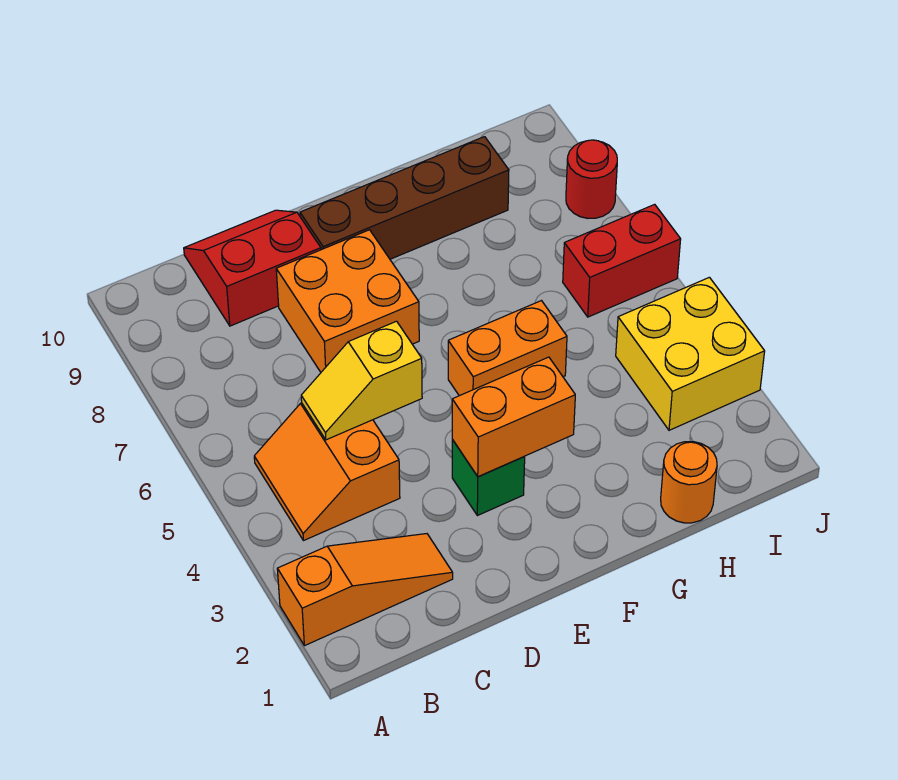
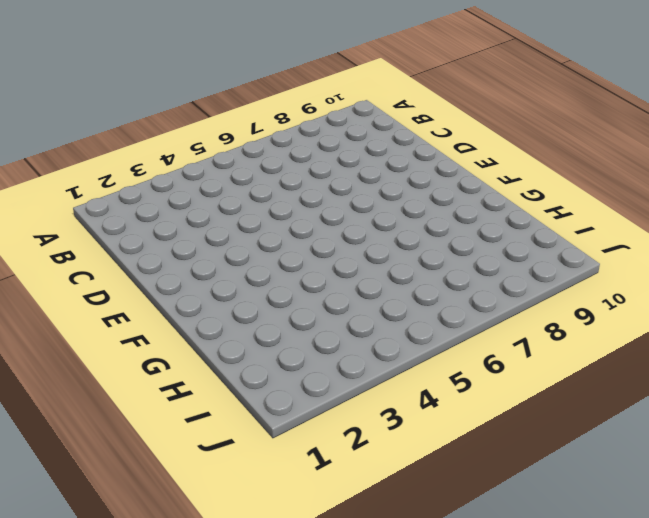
none -> orange slope A2:C2 level 1 top A
none -> orange slope B4:C5 level 1 top C
none -> red slope C9:D10 level 1 top 9

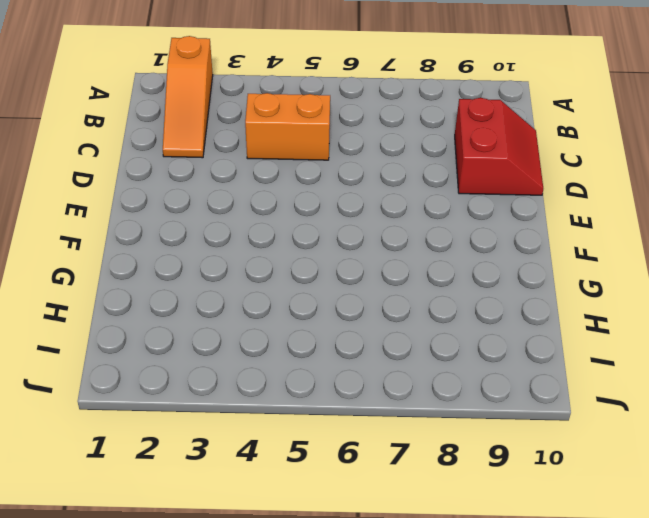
none -> orange brick D7:E8 level 1
none -> green brick E3 level 1
none -> brown brick E9:H9 level 1

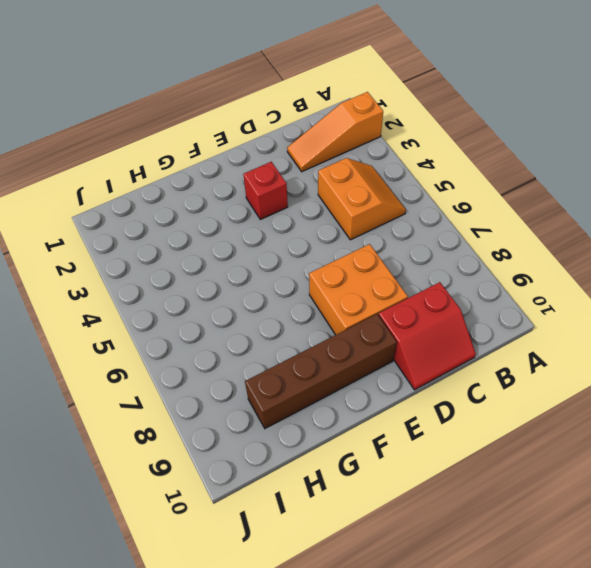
red brick E3 level 1 -> green brick E3 level 1
none -> orange brick F5:G5 level 1
none -> orange round brick H1 level 1
none -> yellow brick I3:J4 level 1

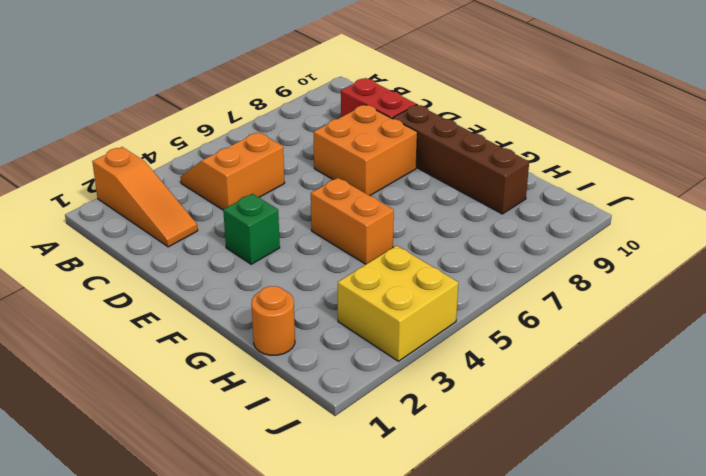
none -> red brick I6:J6 level 1
none -> red round brick J8 level 1
none -> yellow slope C5:D5 level 2 top D

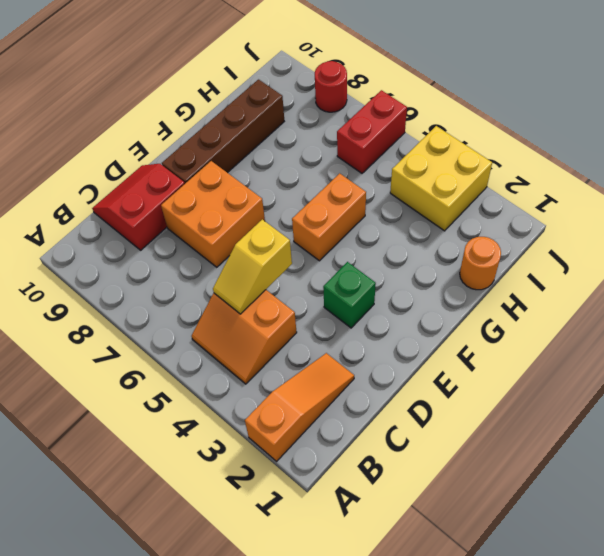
none -> orange brick E3:F3 level 2

